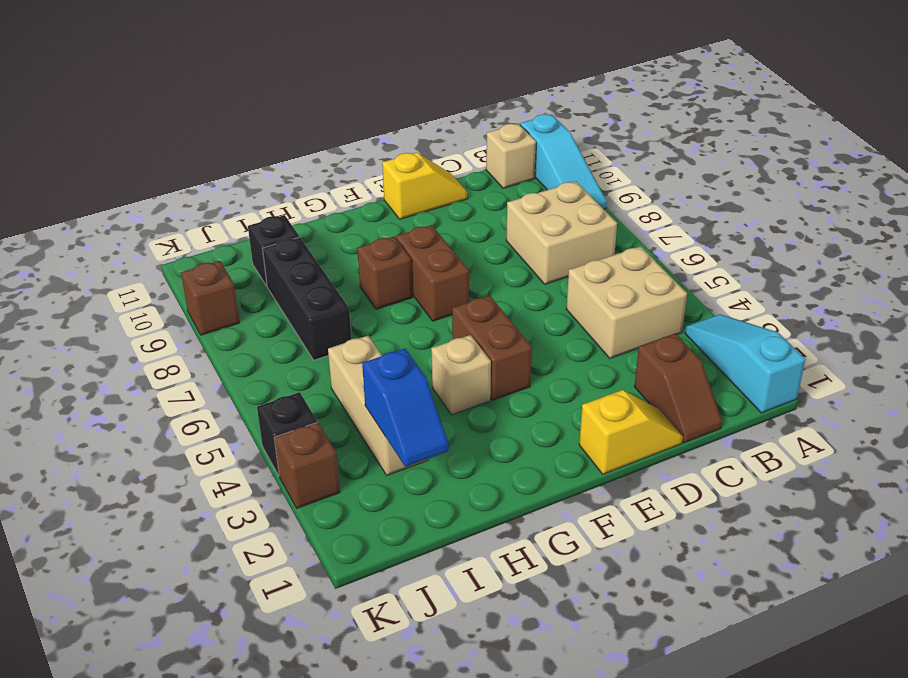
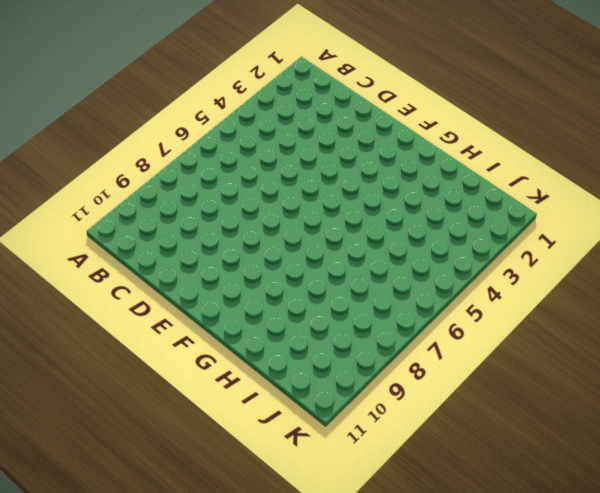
none -> cyan slope A1:A3 level 1 top 1
none -> cyan slope A9:A11 level 1 top 11
none -> tan brick B4:C5 level 1

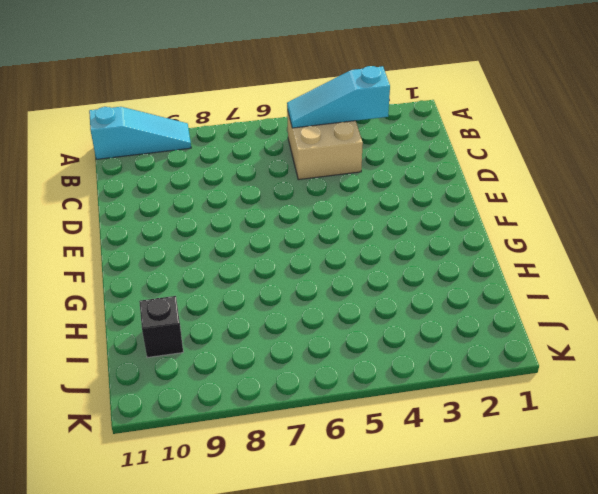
cyan slope B3:B5 level 2 top 3 -> cyan slope A1:A3 level 1 top 1
none -> tan brick B7:C8 level 1
none -> tan brick B11 level 1
none -> brown slope C1:C2 level 1 top 2

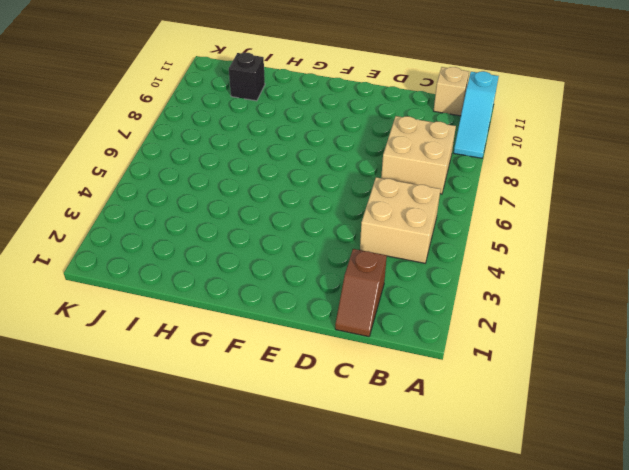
none -> cyan slope A1:A3 level 1 top 1
none -> yellow slope D1:E1 level 1 top E
none -> yellow slope D11:E11 level 1 top E

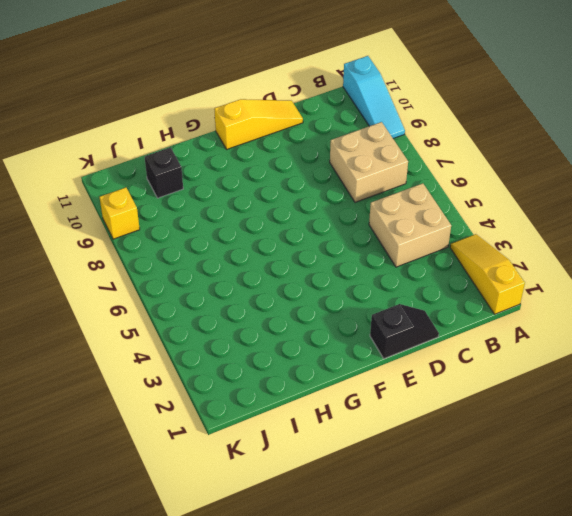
yellow slope A1:A3 level 1 top 1 -> cyan slope A1:A3 level 1 top 1
black slope D1:E1 level 1 top E -> yellow slope D1:E1 level 1 top E
yellow slope D11:F11 level 1 top F -> yellow slope D11:E11 level 1 top E
yellow brick K9 level 1 -> brown brick K9 level 1
none -> tan brick B11 level 1
none -> brown slope C1:C2 level 1 top 2
none -> brown brick F4:F5 level 1

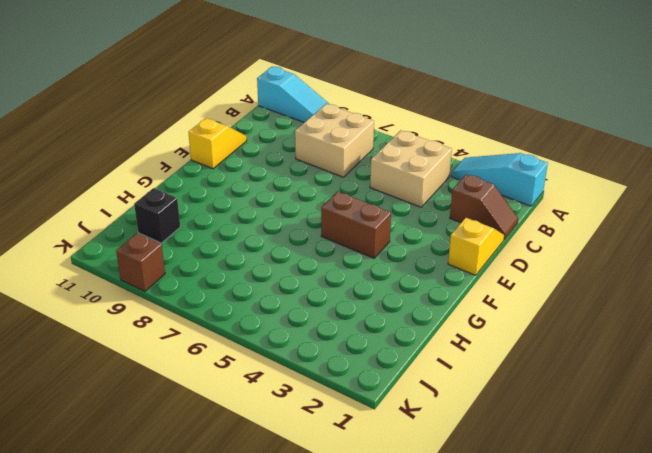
none -> tan brick B11 level 1
none -> brown brick F7:F8 level 1
none -> tan brick G4 level 1

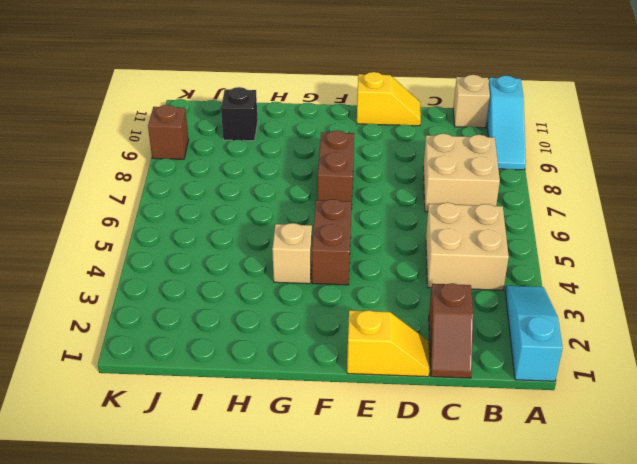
none -> brown brick G8 level 1
none -> tan brick I3:I5 level 1
none -> black brick I7:I9 level 1

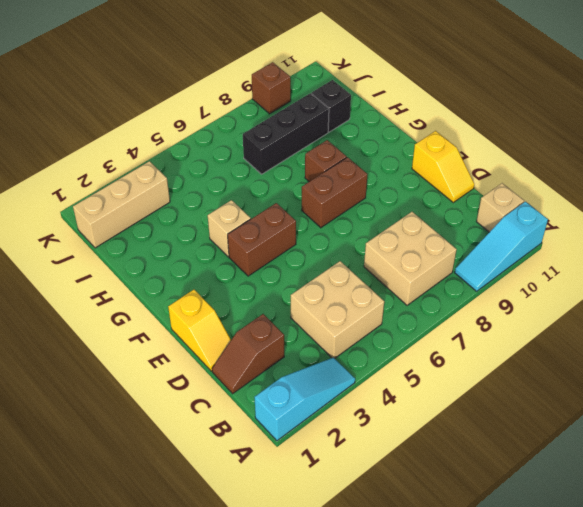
tan brick J1:J3 level 1 -> tan brick I3:I5 level 1
none -> brown brick K3 level 1
none -> black brick K4 level 1
none -> blue slope I2:I3 level 2 top 3

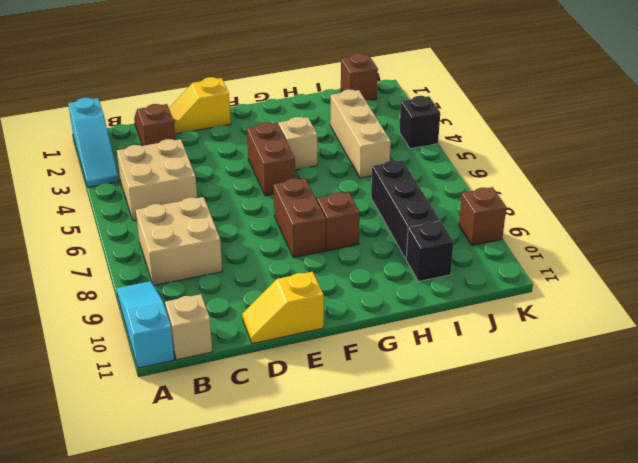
brown brick J1 level 1 -> brown brick K3 level 1
none -> blue slope I2:I3 level 2 top 3

